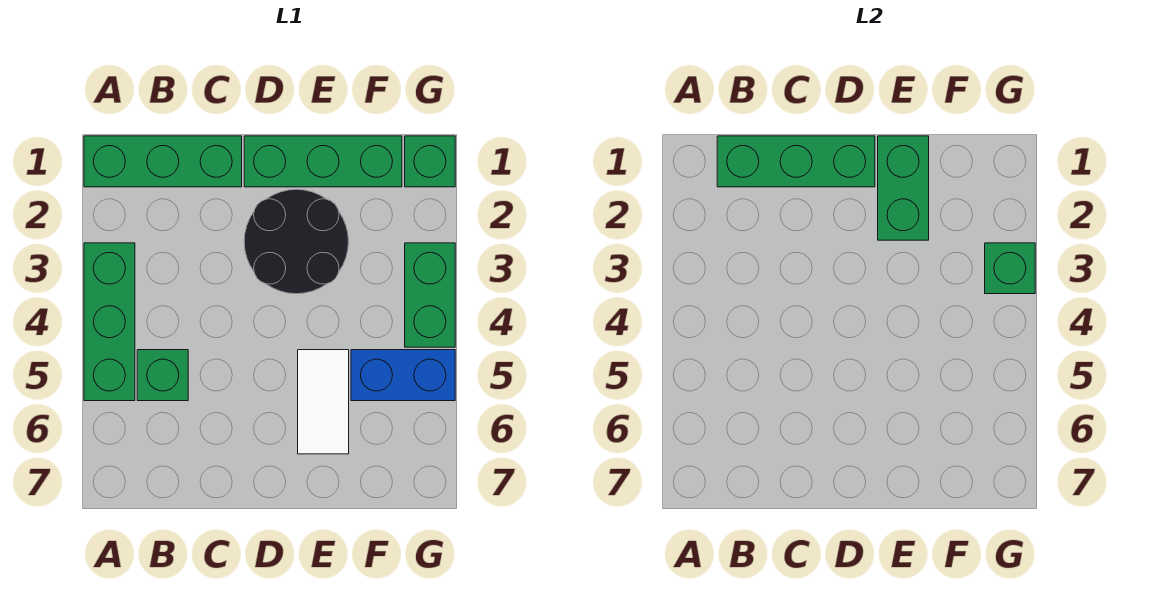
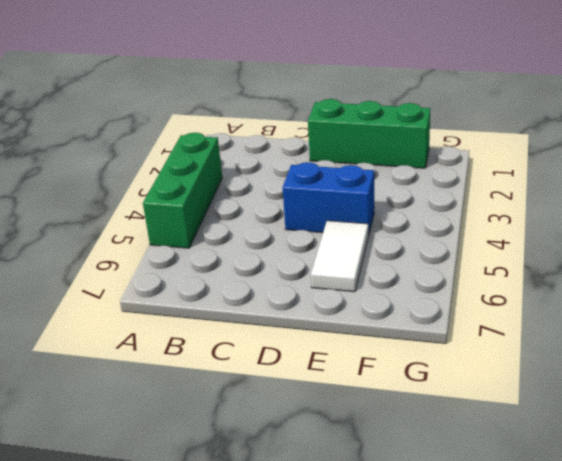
blue brick D4:E4 level 1 -> blue brick F5:G5 level 1
none -> green brick A1:C1 level 1
none -> green brick B5 level 1
none -> black round brick D2:E3 level 1

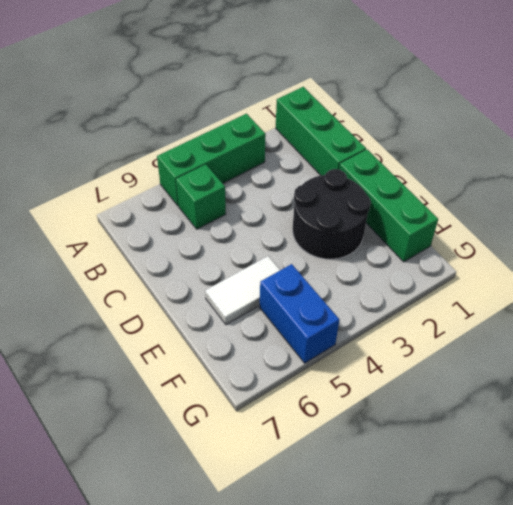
none -> green brick G1 level 1
none -> green brick G3:G4 level 1
none -> green brick B1:D1 level 2

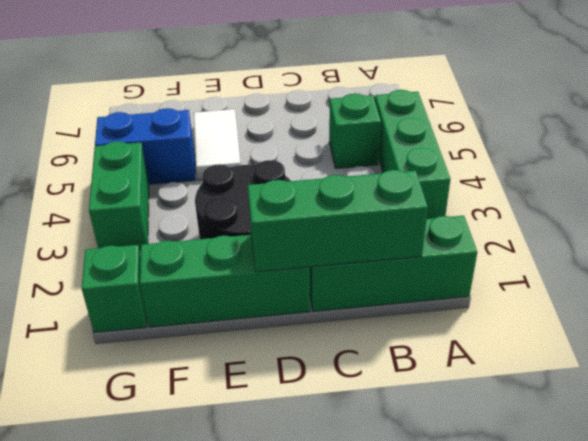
none -> green brick E1:E2 level 2
none -> green brick G3 level 2

